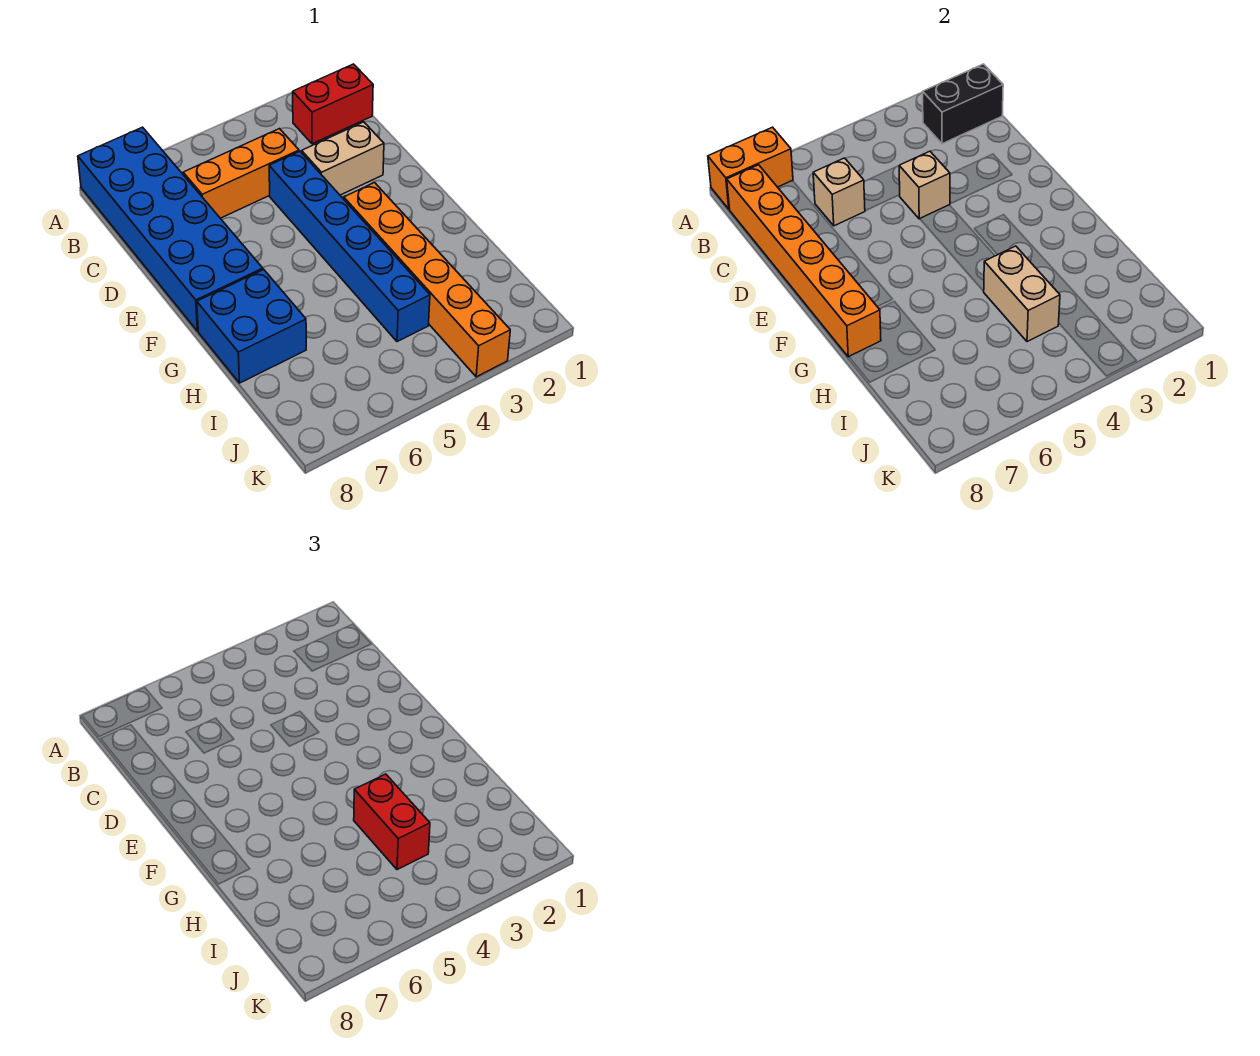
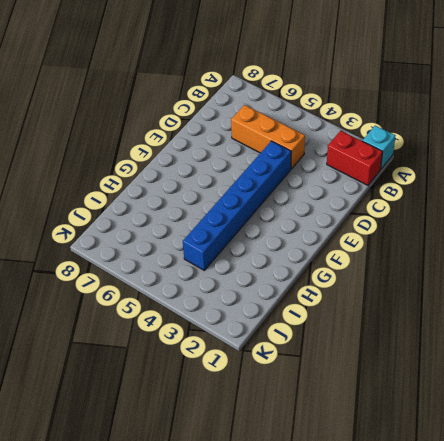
cyan brick A1 level 1 -> none
none -> blue brick A7:F8 level 1
none -> tan brick D2:D3 level 1
none -> orange brick F3:K3 level 1

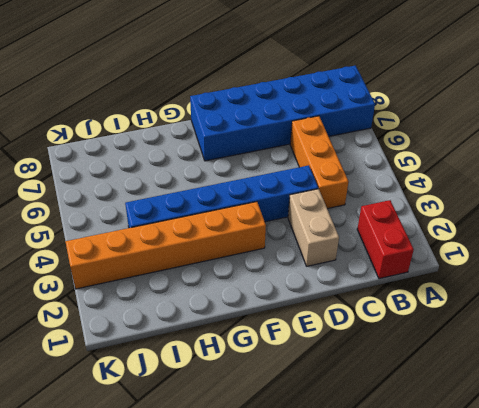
none -> blue brick G7:H8 level 1
none -> orange brick A7:A8 level 2
none -> black brick B1:B2 level 2

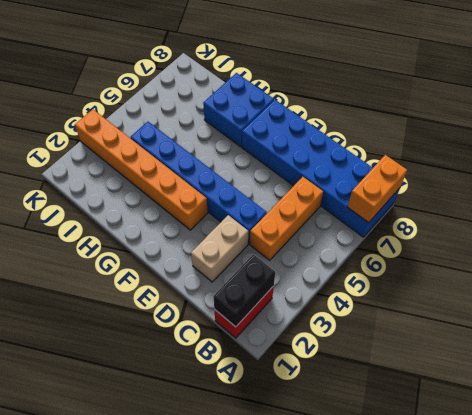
none -> orange brick B8:G8 level 2
none -> tan brick C6 level 2
none -> tan brick D4 level 2

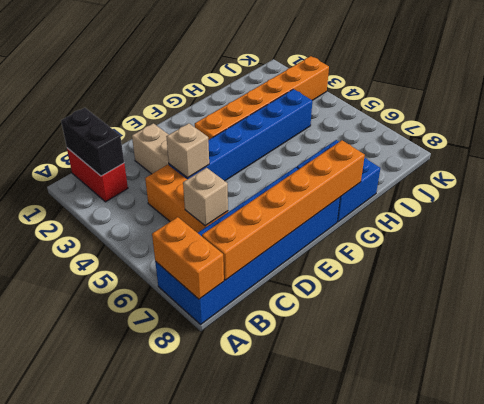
none -> tan brick H4:I4 level 2
none -> red brick H4:I4 level 3

